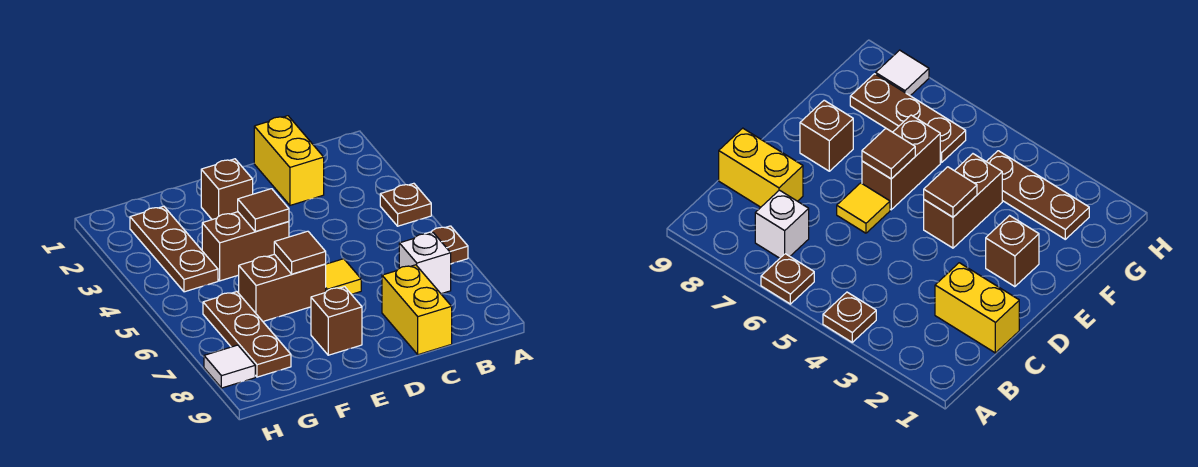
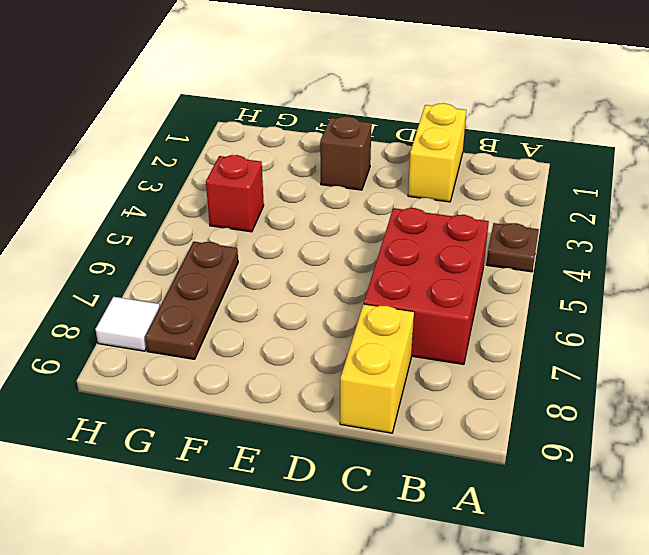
red brick B5:C7 level 1 -> white brick B7 level 1
red brick G4 level 1 -> brown plate G2:G4 level 1
none -> brown plate A6 level 1
none -> yellow tile D6 level 1
none -> brown brick E4:F4 level 1

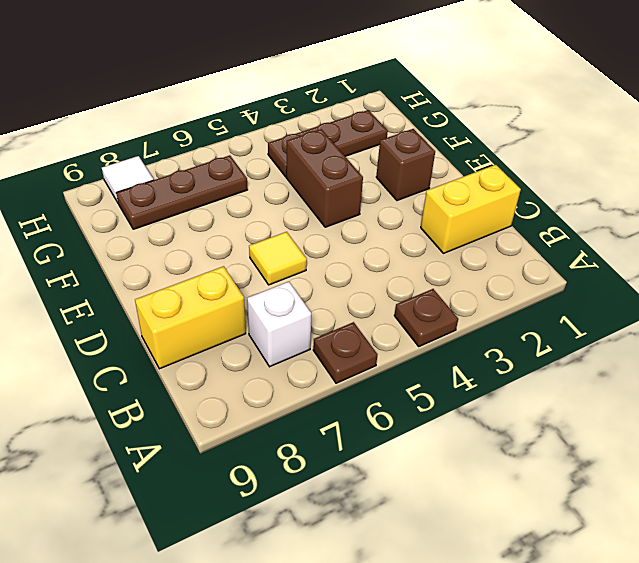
none -> brown brick E6:F6 level 1
none -> brown brick E8 level 1
none -> brown tile E4 level 2

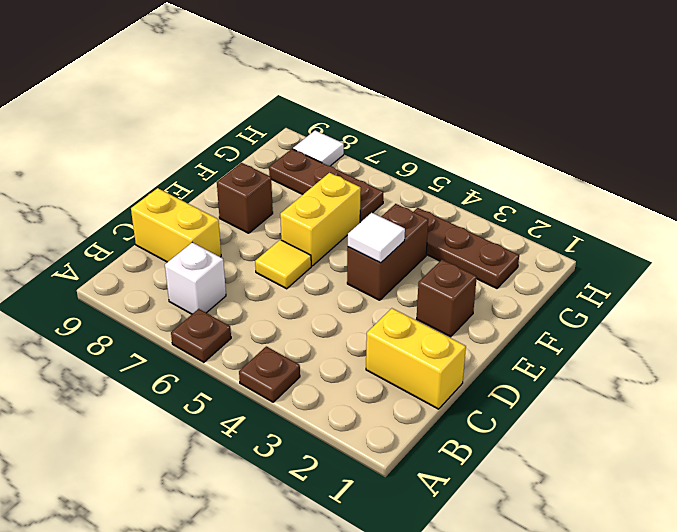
white tile E4 level 2 -> brown tile E4 level 2
yellow brick E6:F6 level 1 -> brown brick E6:F6 level 1
none -> brown tile E6 level 2

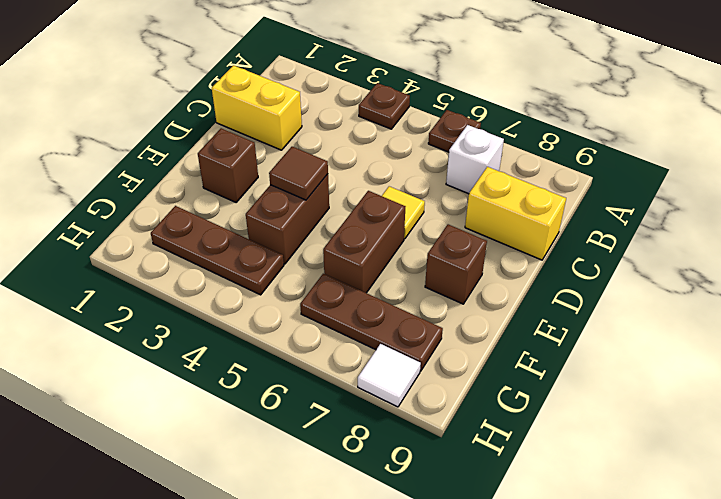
none -> brown tile E6 level 2

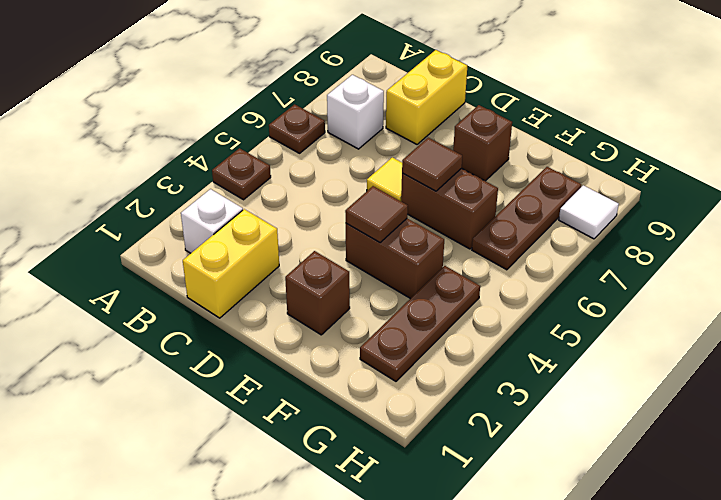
white brick B2 level 1 -> none

